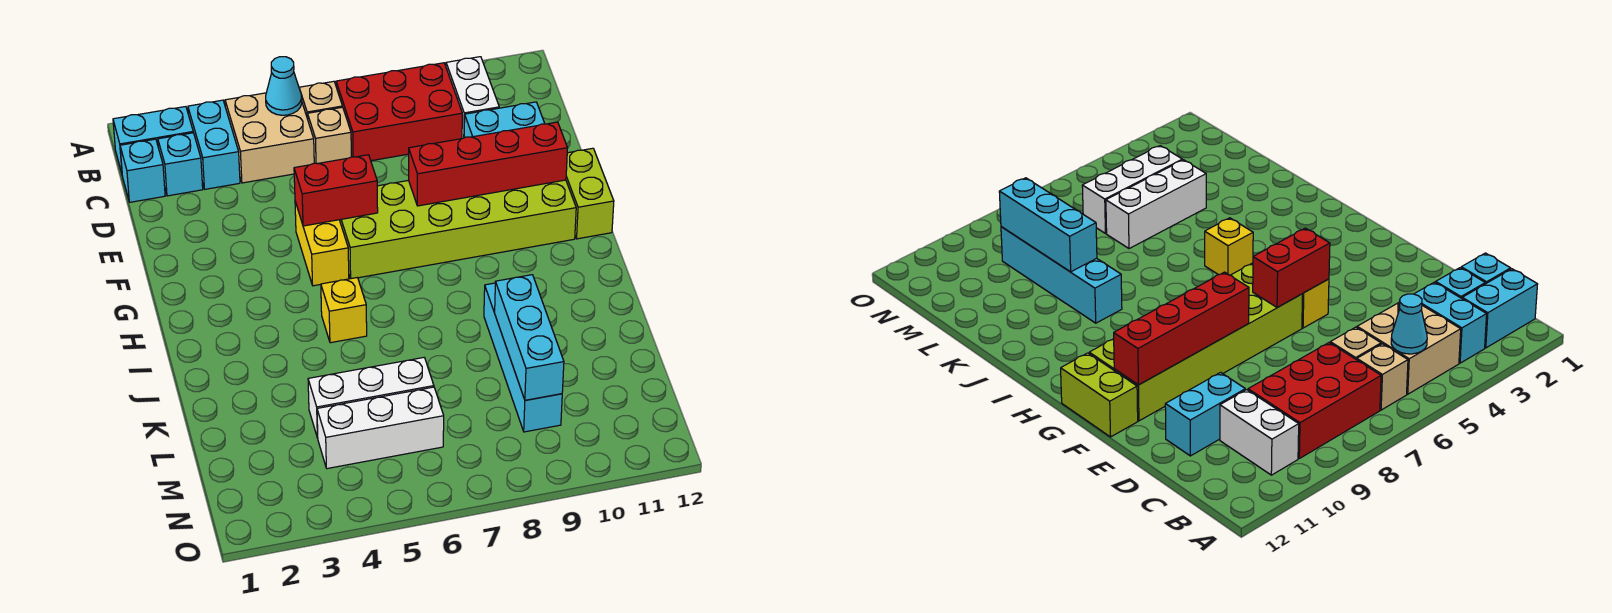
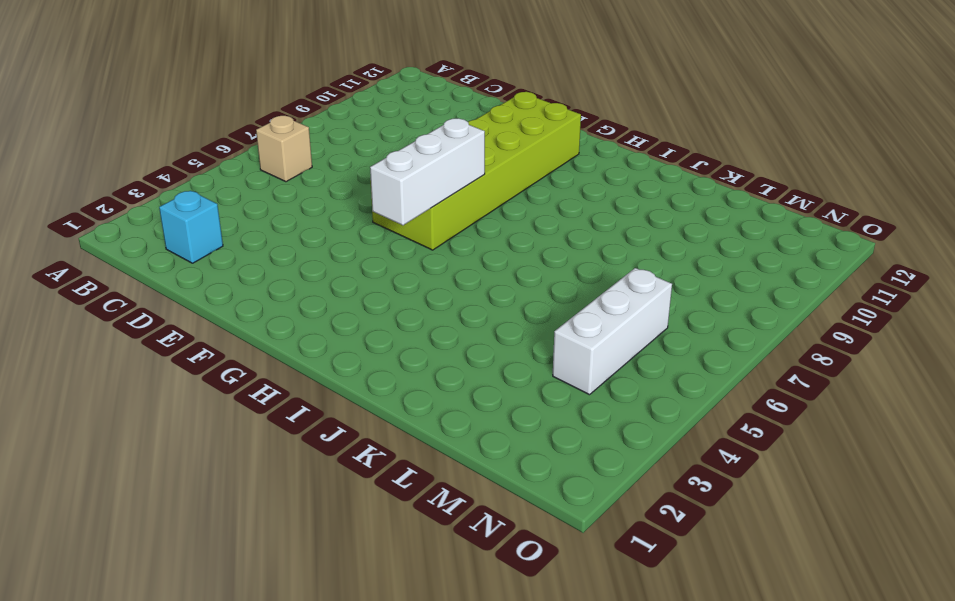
white brick G5:G7 level 2 -> white brick L4:L6 level 1
none -> cyan brick B1:B2 level 1
none -> cyan brick B3:C3 level 1
none -> tan brick B4:C5 level 1

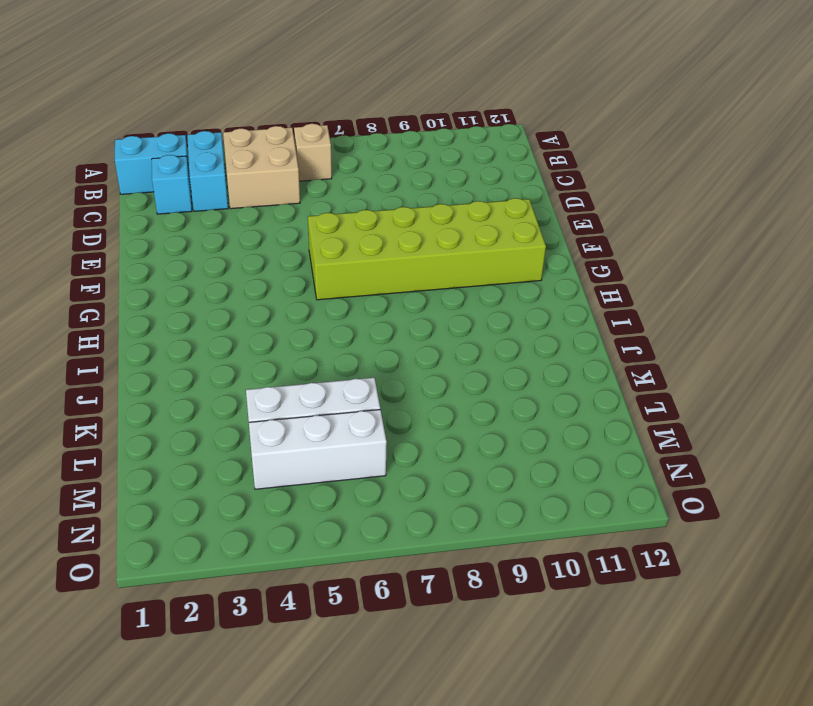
none -> red brick B7:C9 level 1
none -> white brick B10:C10 level 1
none -> cyan brick C1 level 1

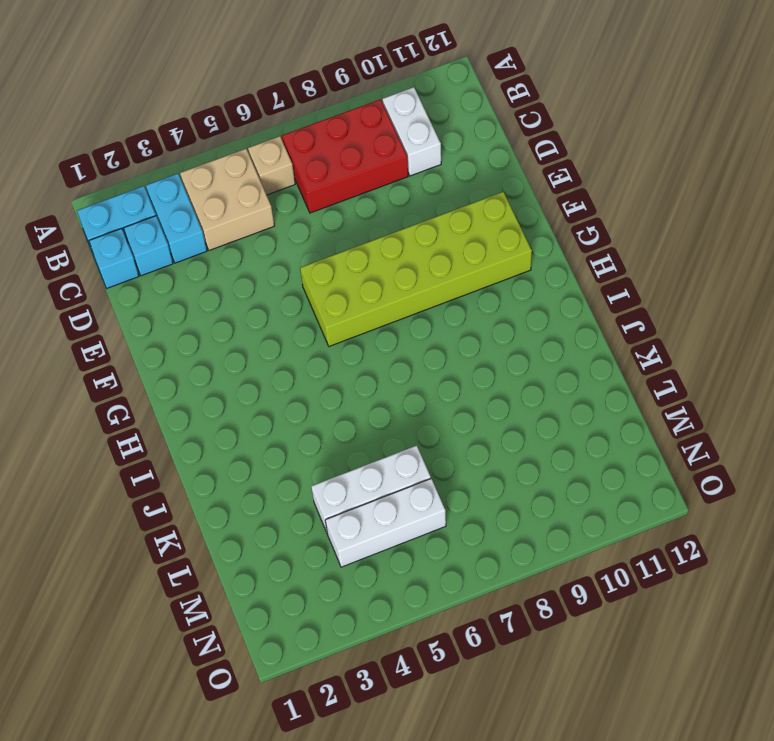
none -> tan brick C6 level 1
none -> cyan brick D10:D11 level 1
none -> yellow brick F5:G5 level 1

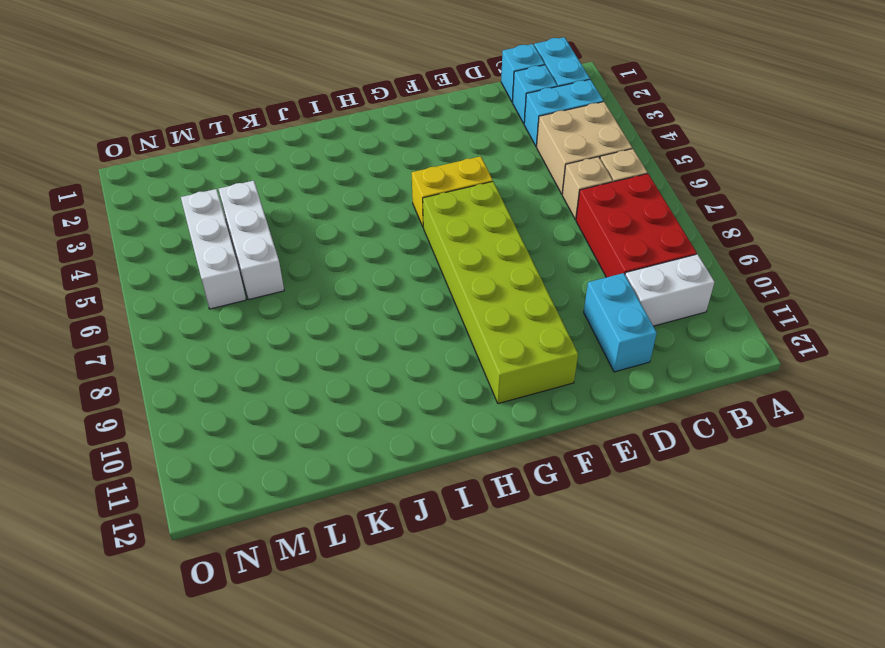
none -> lime brick F12:G12 level 1
none -> yellow brick I5 level 1
none -> cyan brick J9:M9 level 1

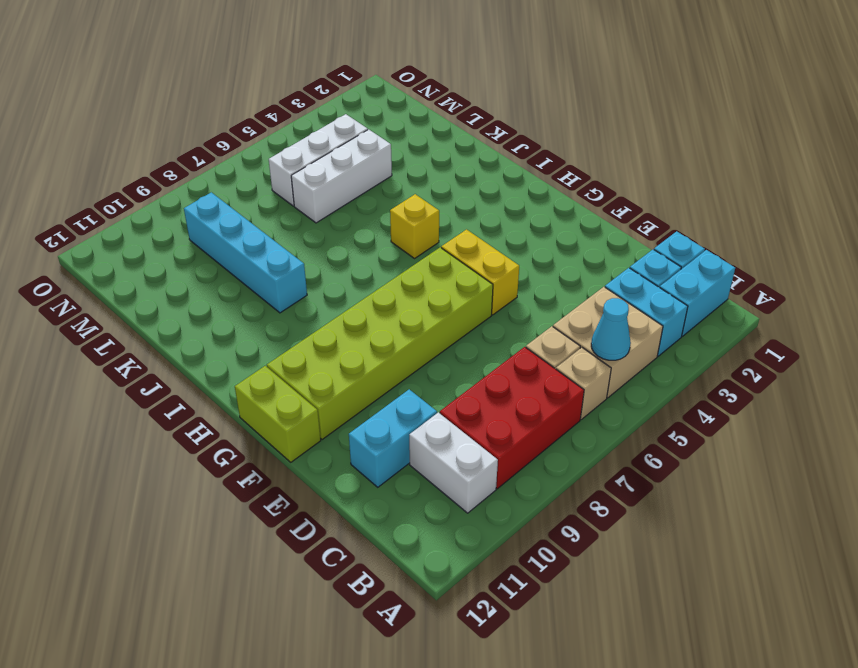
none -> red brick F5:F6 level 2
none -> red brick F8:F11 level 2
none -> cyan brick K9:M9 level 2

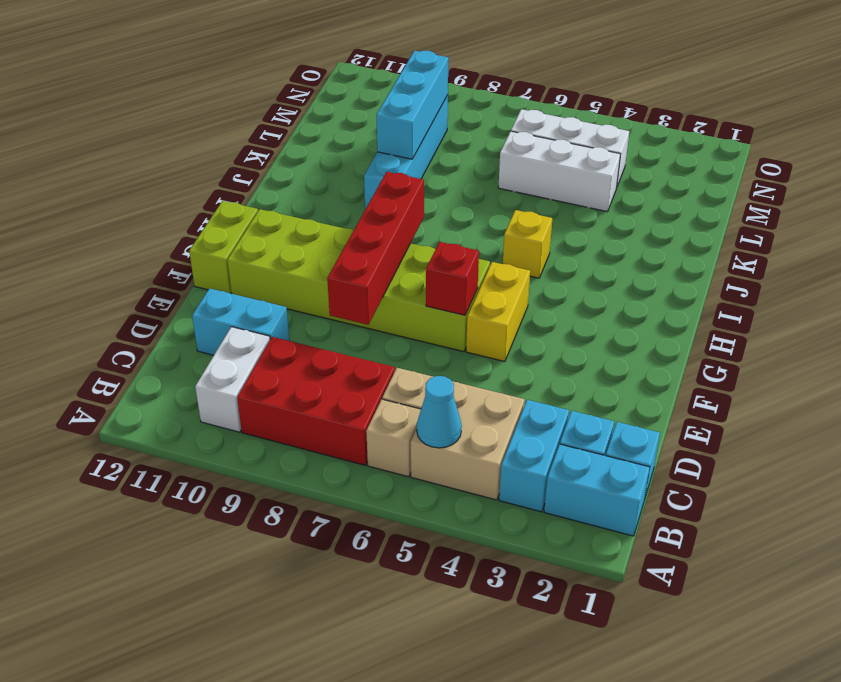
red brick E8:H8 level 2 -> red brick F8:F11 level 2
red brick F6 level 2 -> red brick F5:F6 level 2

